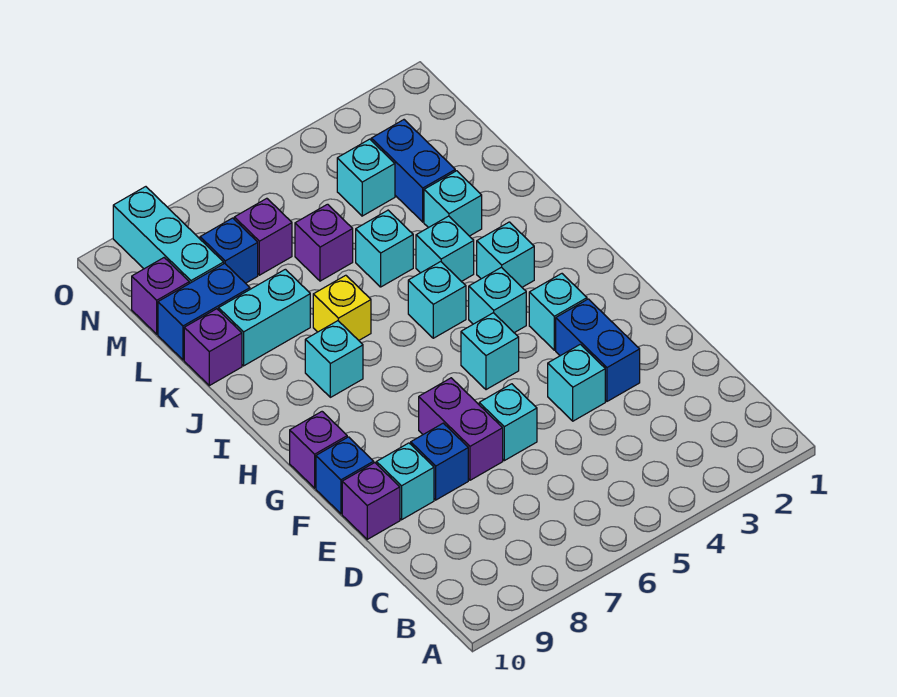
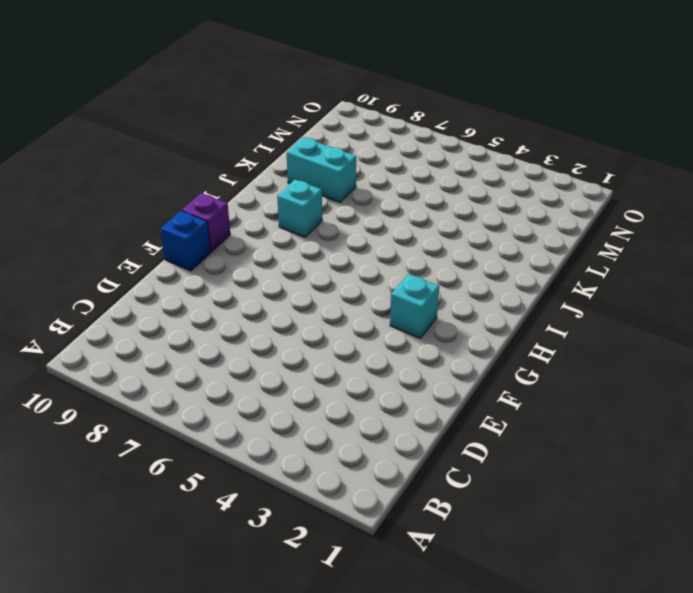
none -> blue brick E3:F3 level 1
none -> cyan brick E4 level 1
none -> cyan brick E6 level 1

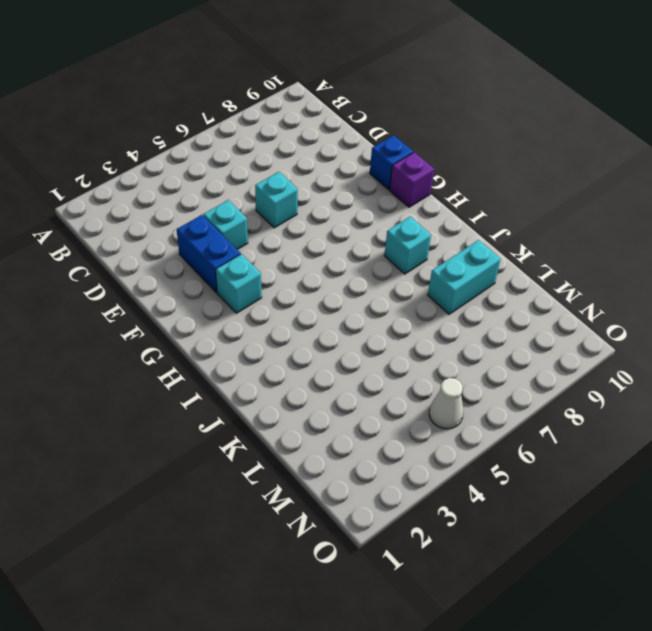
white cone N5 level 1 -> none
none -> purple brick E7:F7 level 1
none -> blue brick E8 level 1
none -> cyan brick E9 level 1

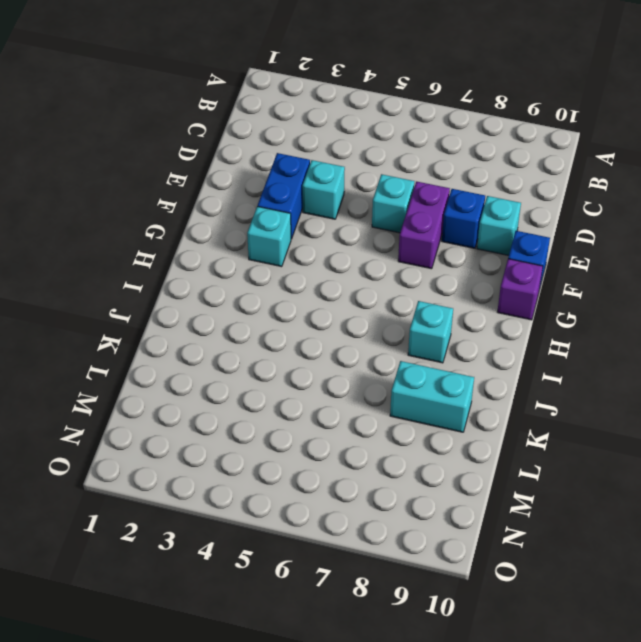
none -> purple brick E10 level 1
none -> cyan brick G5 level 1
none -> cyan brick H4 level 1

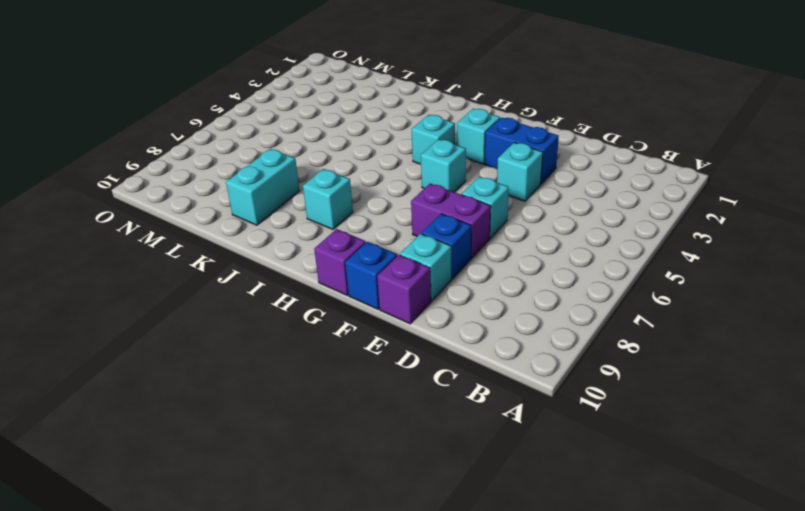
none -> cyan brick I3 level 1
none -> cyan brick I5 level 1
none -> cyan brick J4 level 1

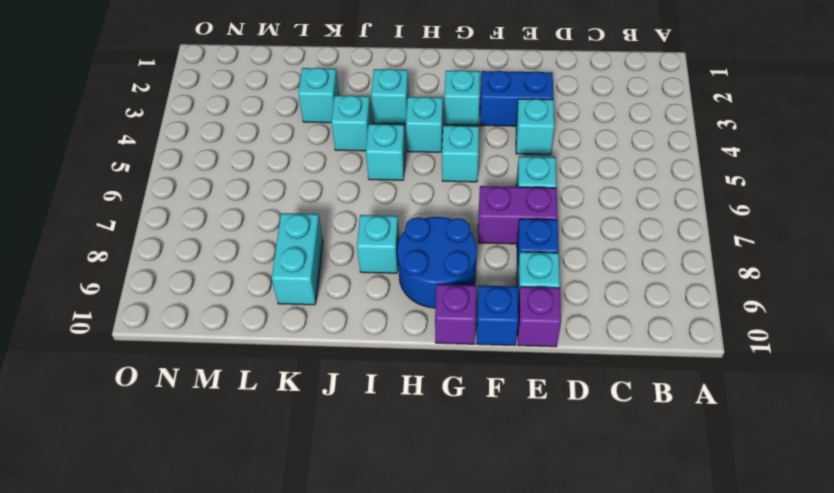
blue round brick G8:H9 level 1 -> none
none -> yellow brick J7 level 1
none -> cyan brick K5 level 1
none -> purple brick K10 level 1

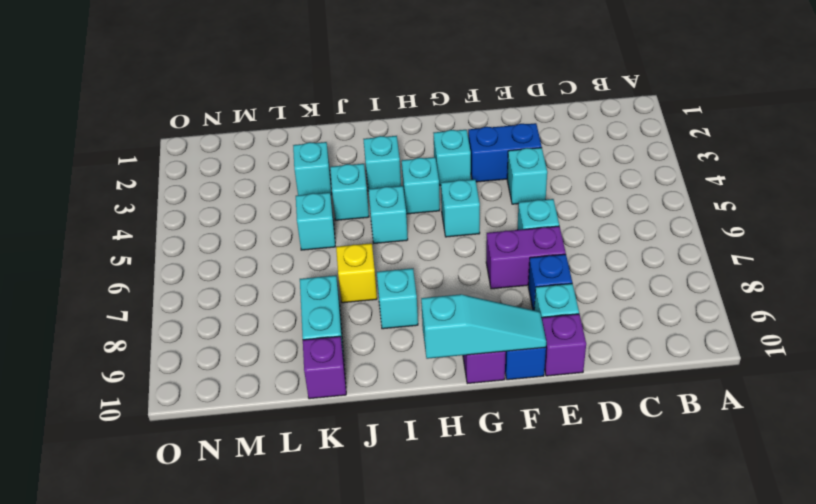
cyan slope F10:H10 level 2 top H -> none
none -> blue brick L3:M3 level 1
none -> purple brick L6 level 1
none -> blue brick L9:L10 level 1

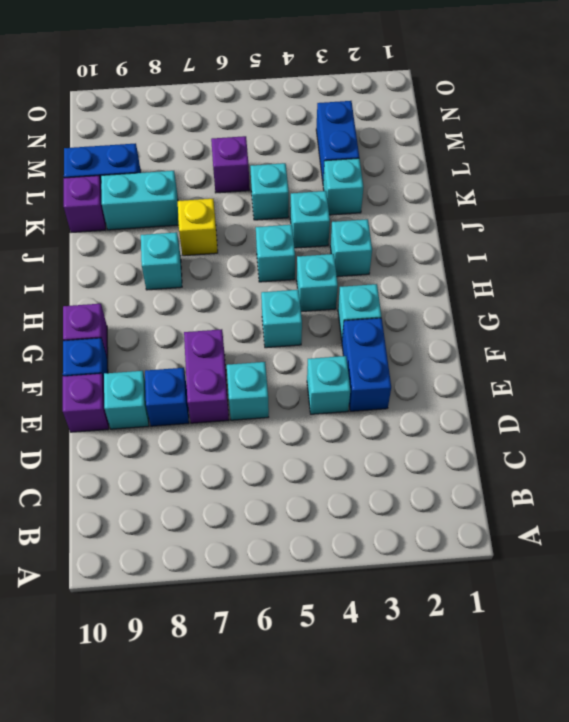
none -> cyan brick M4 level 1
none -> purple brick M7 level 1
none -> blue brick M8 level 1

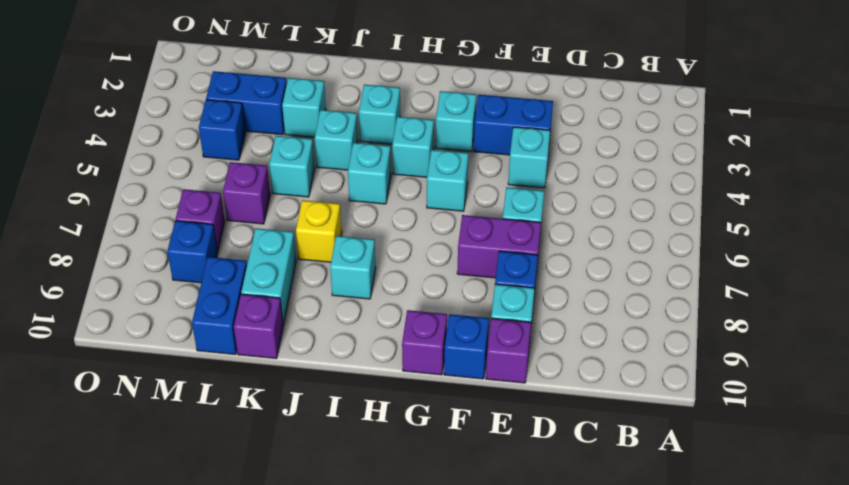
blue brick M4 level 1 -> cyan brick M4 level 1
none -> cyan brick M9:O9 level 1
none -> purple brick M10 level 1

